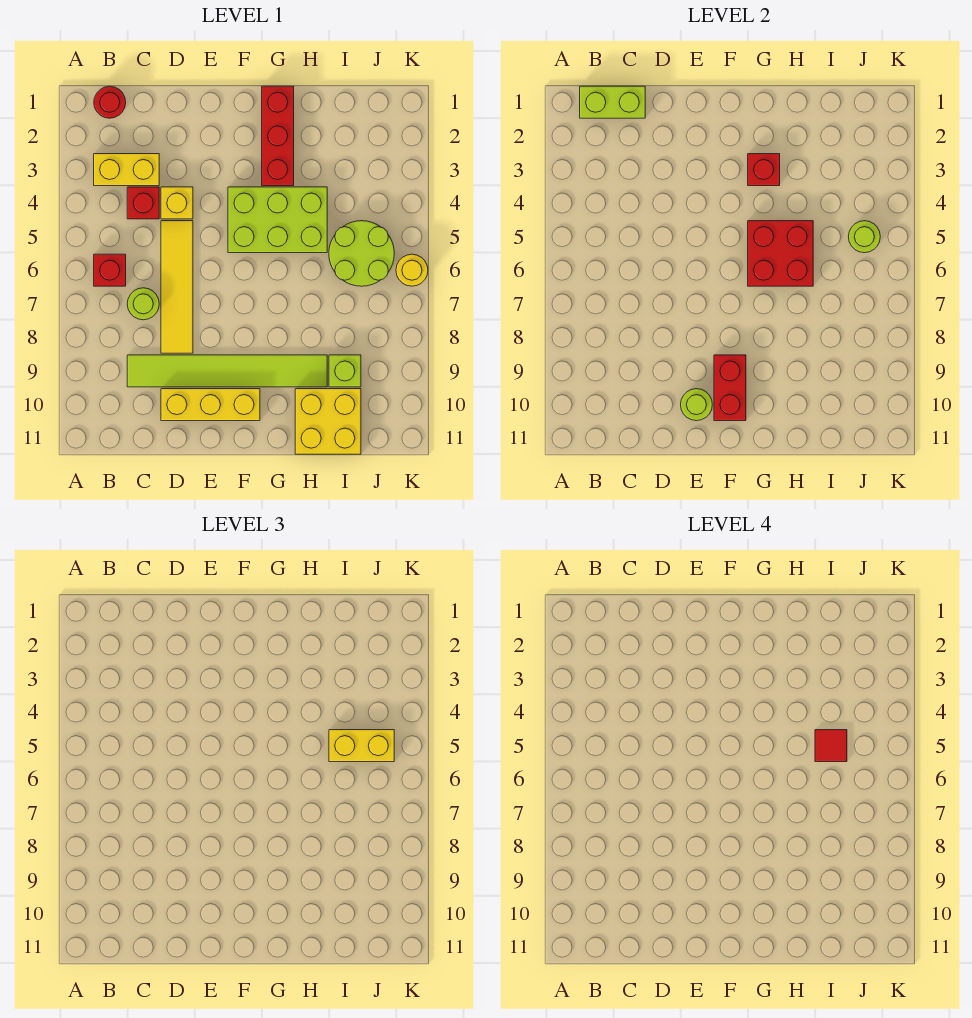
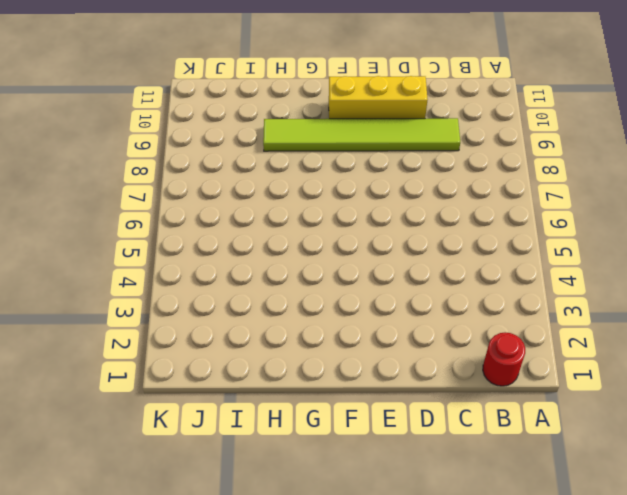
none -> yellow brick B3:C3 level 1
none -> red brick B6 level 1
none -> red brick C4 level 1

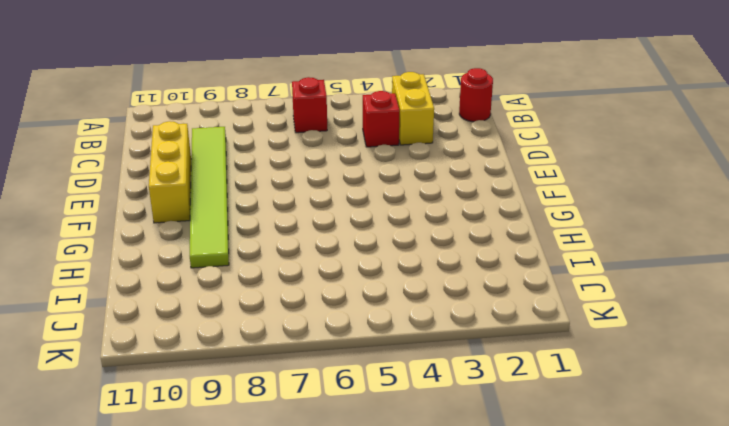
none -> lime round brick C7 level 1
none -> yellow brick D4 level 1
none -> yellow tile D5:D8 level 1

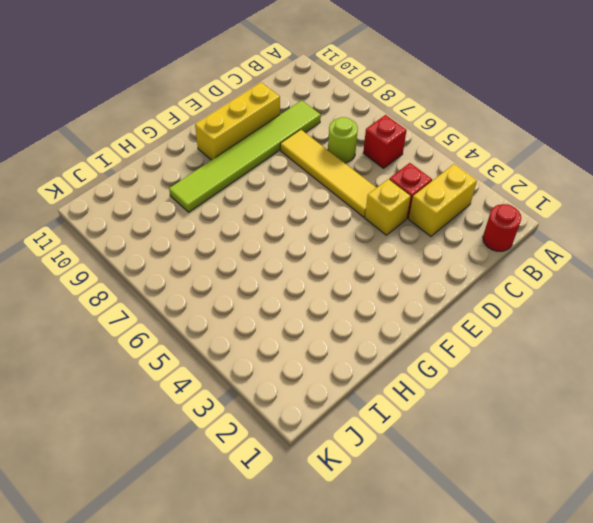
none -> lime brick F4:H5 level 1
none -> red brick G1:G3 level 1
none -> yellow brick H10:I11 level 1

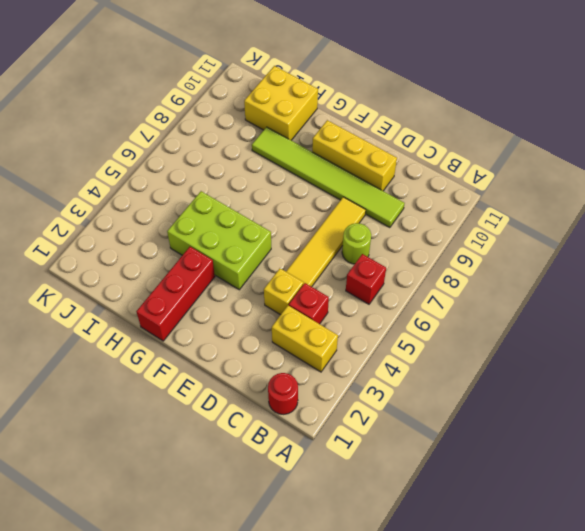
none -> lime round brick I5:J6 level 1
none -> lime brick I9 level 1
none -> yellow round brick K6 level 1

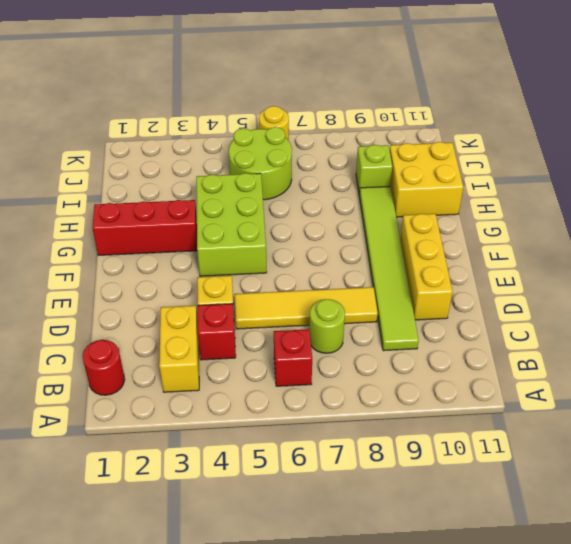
none -> lime brick B1:C1 level 2
none -> lime round brick E10 level 2
none -> red brick F9:F10 level 2

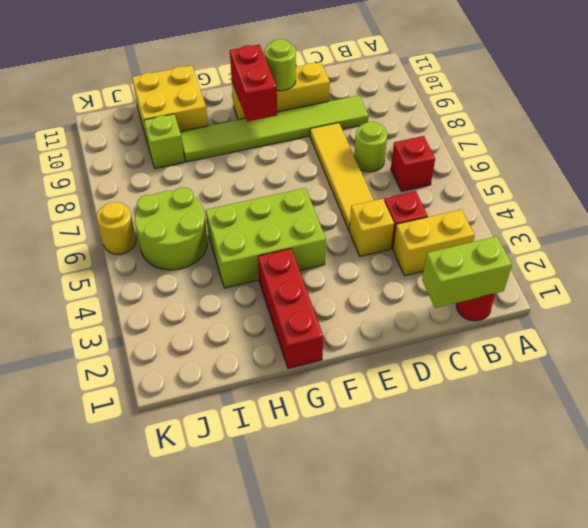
none -> red brick G3 level 2
none -> red brick G5:H6 level 2
none -> lime round brick J5 level 2

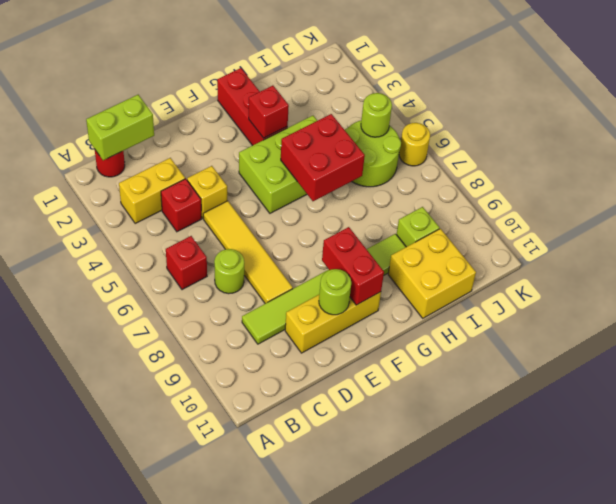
none -> yellow brick I5:J5 level 3
none -> red tile I5 level 4

